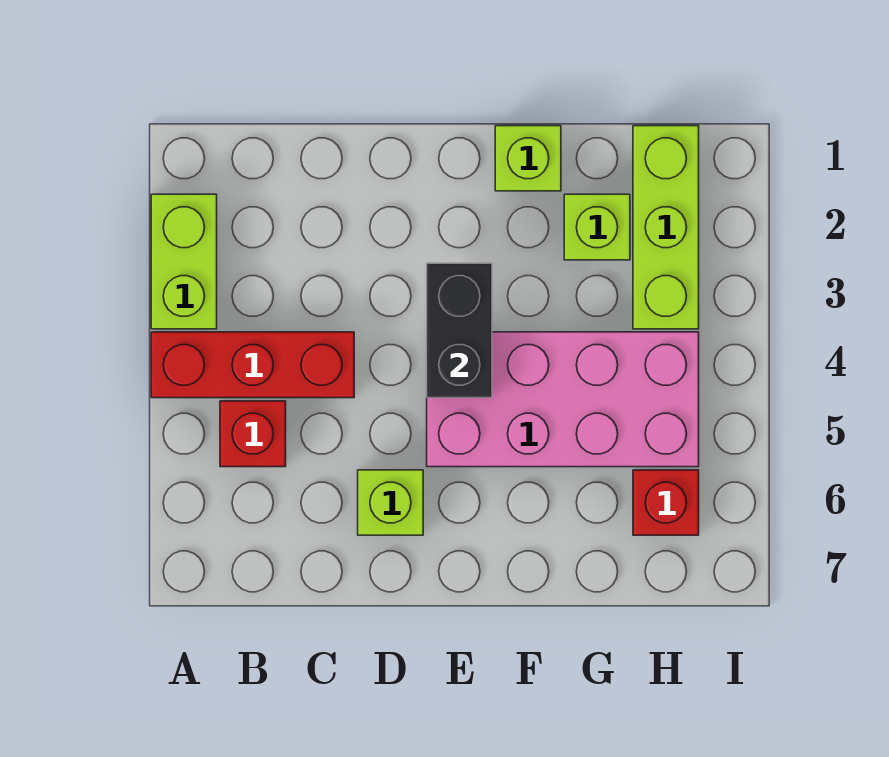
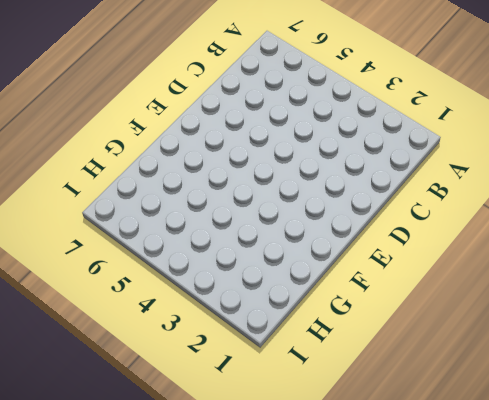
none -> lime brick A2:A3 level 1
none -> red brick A4:C4 level 1

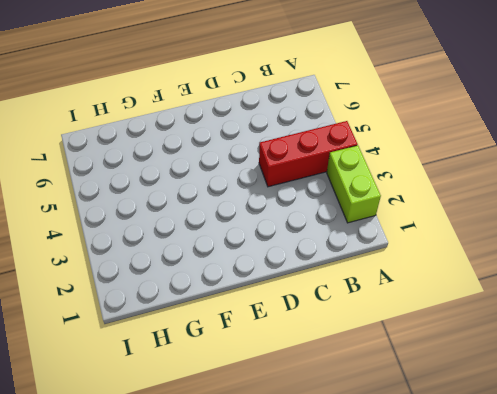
none -> red brick B5 level 1
none -> lime brick D6 level 1

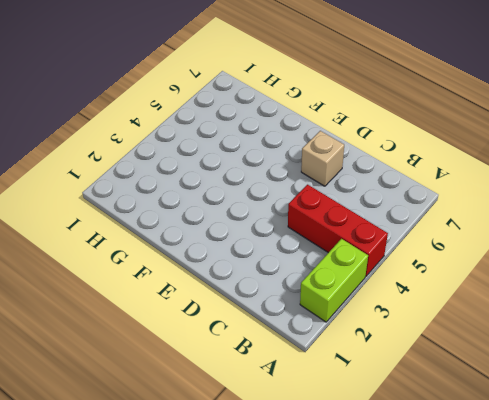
tan brick D6 level 1 -> lime brick D6 level 1
none -> red brick B5 level 1
none -> pink brick E4:H5 level 1

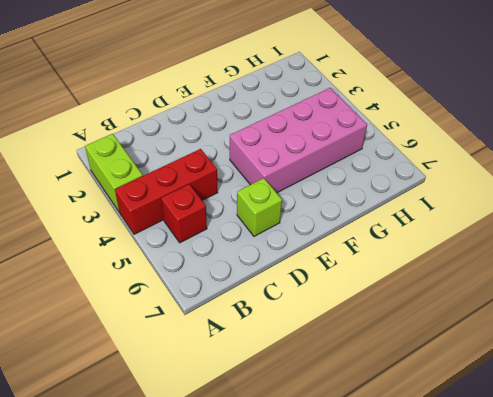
none -> lime brick F1 level 1
none -> lime brick G2 level 1

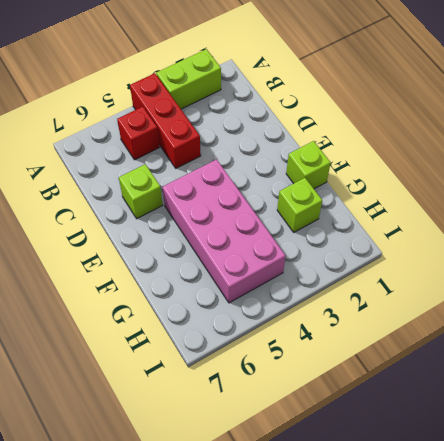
none -> lime brick H1:H3 level 1
none -> red brick H6 level 1

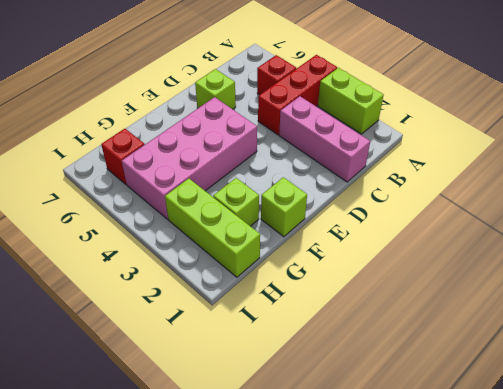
pink brick C1:C3 level 1 -> none
none -> black brick E3:E4 level 2

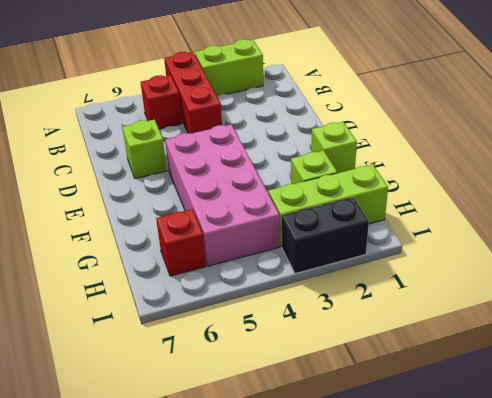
black brick I2:I3 level 1 -> black brick E3:E4 level 2

